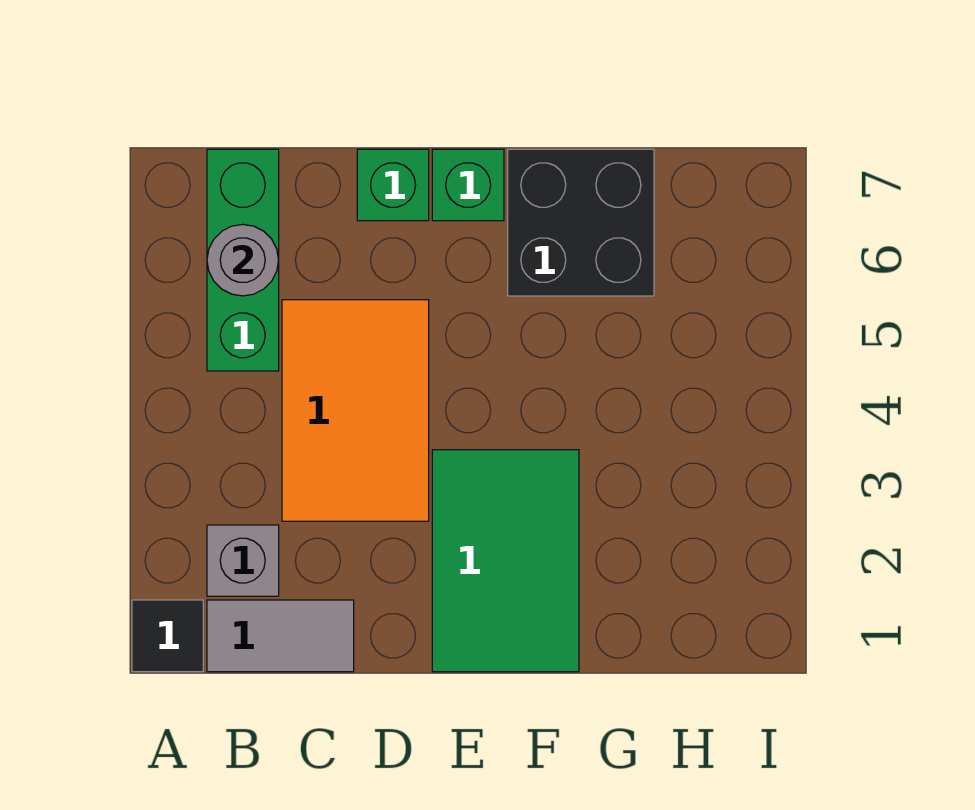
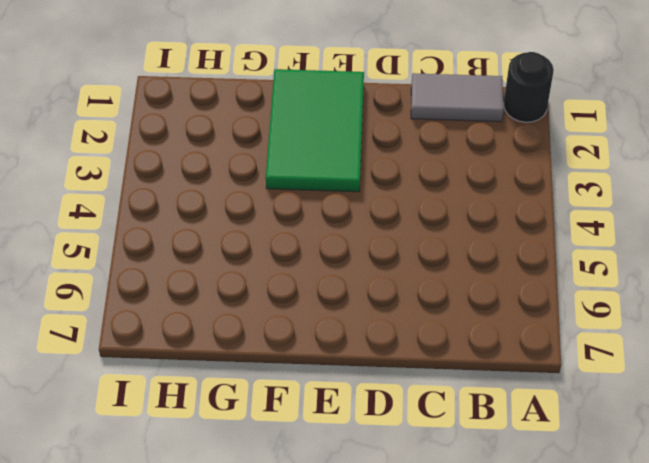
black round brick A1 level 1 -> black tile A1 level 1
none -> grey brick B2 level 1
none -> green brick B5:B7 level 1

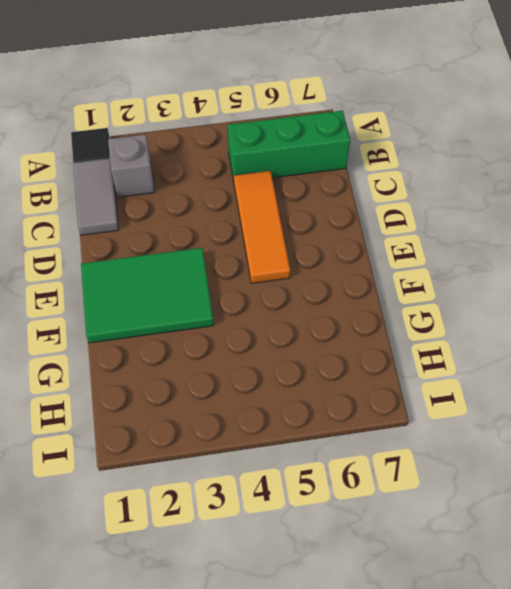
orange tile C5:E5 level 1 -> orange tile C3:D5 level 1
none -> green brick D7 level 1
none -> green brick E7 level 1

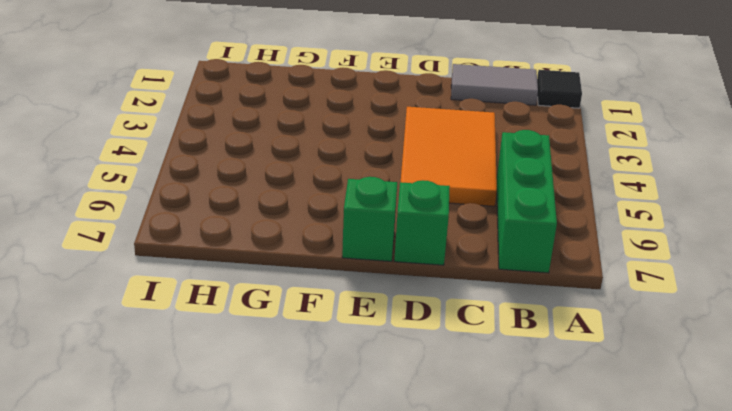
none -> grey brick B2 level 1
none -> green tile E1:F3 level 1

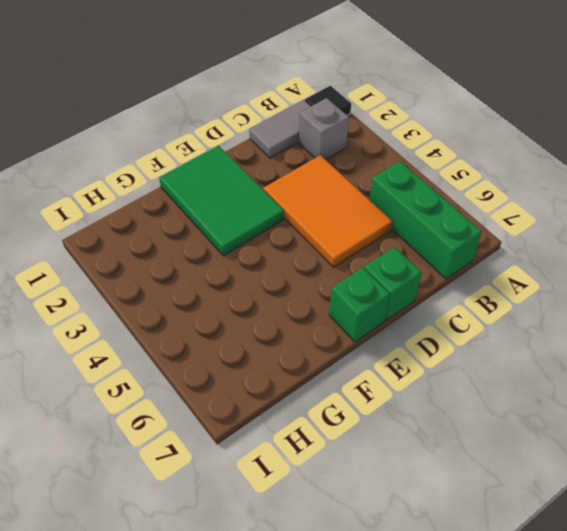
none -> black brick F6:G7 level 1
none -> grey round brick B6 level 2

